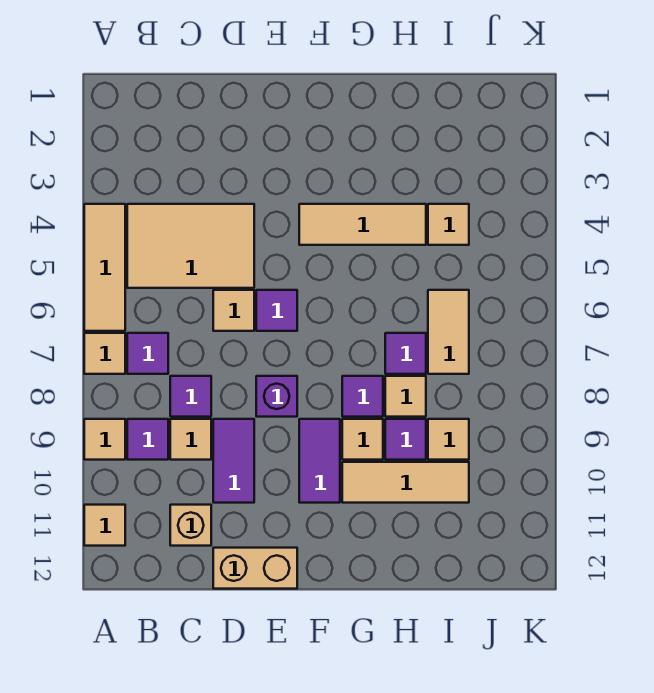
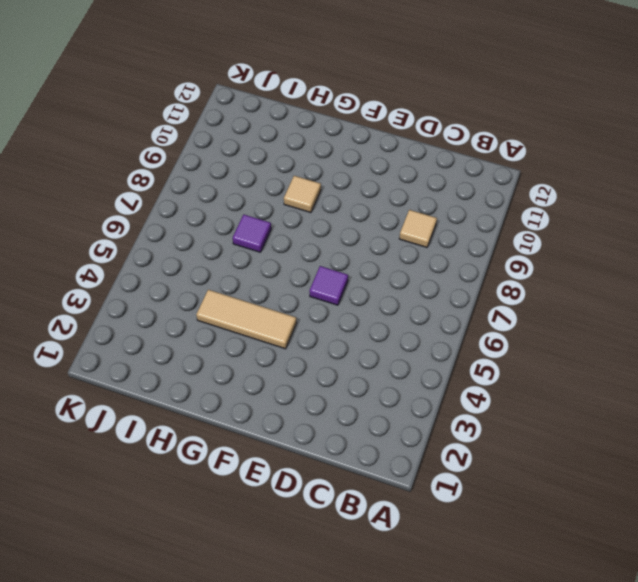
none -> tan tile A4:A6 level 1
none -> tan tile A7 level 1
none -> tan tile A9 level 1

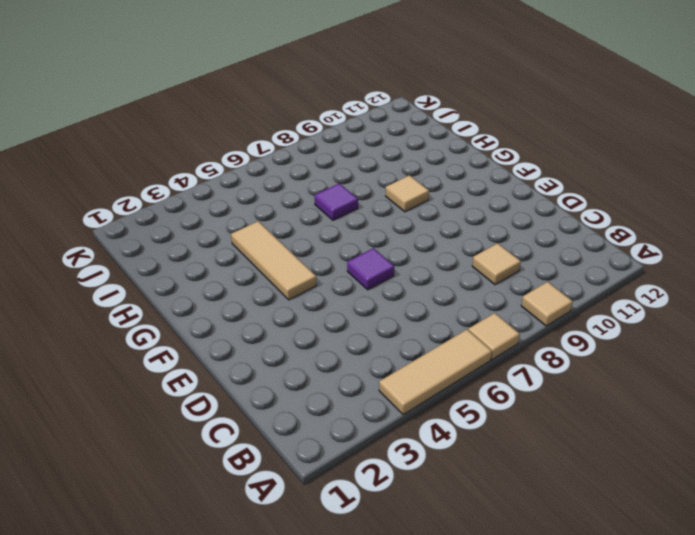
none -> tan tile A11 level 1
none -> tan tile B4:D5 level 1
none -> purple tile B7 level 1

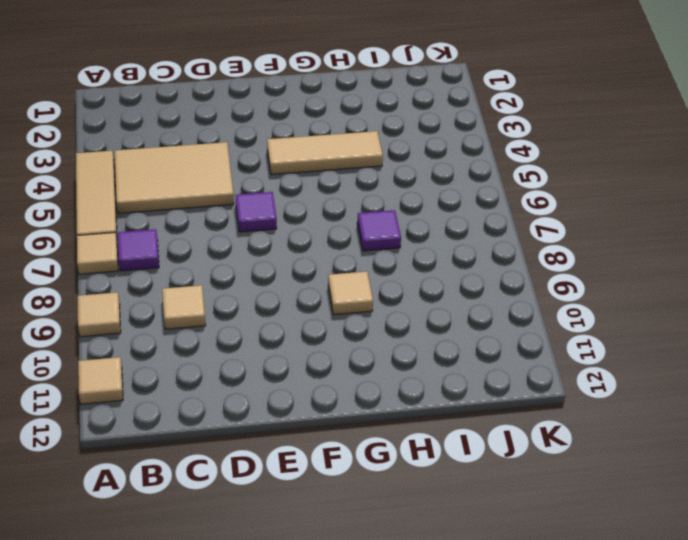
none -> purple tile B9 level 1
none -> purple tile C8 level 1
none -> tan brick C11 level 1

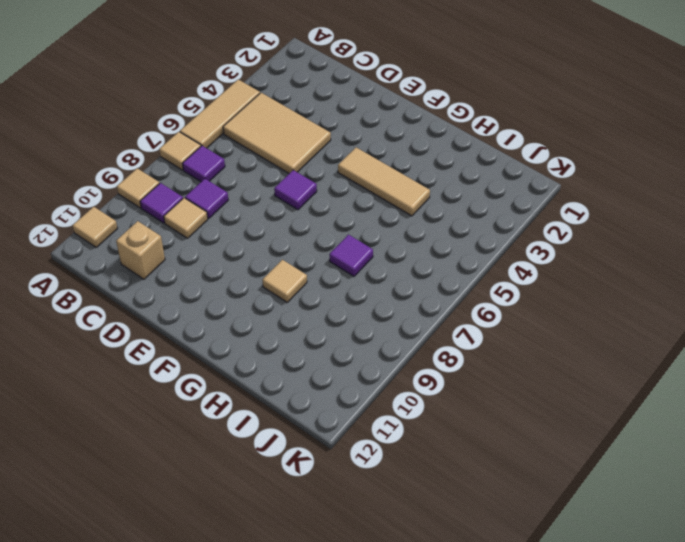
none -> tan tile D6 level 1
none -> purple tile D9:D10 level 1
none -> tan brick D12:E12 level 1

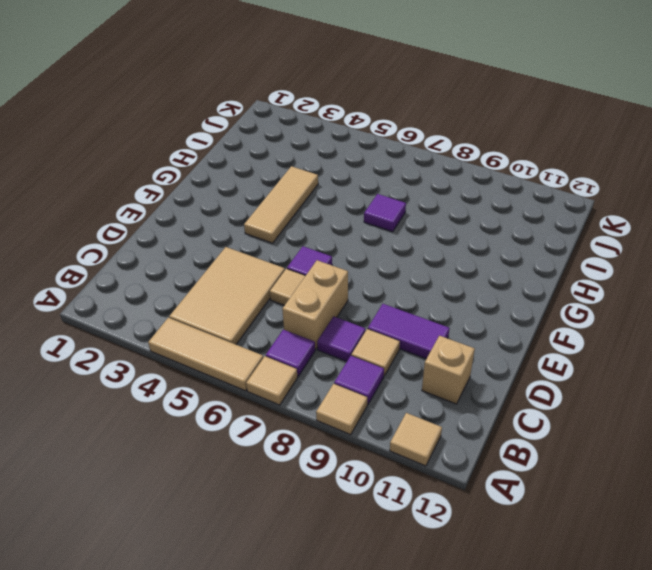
tan brick C7:D7 level 1 -> tan brick D12:E12 level 1
none -> purple brick E8 level 1
none -> purple tile F9:F10 level 1
none -> purple tile G8 level 1

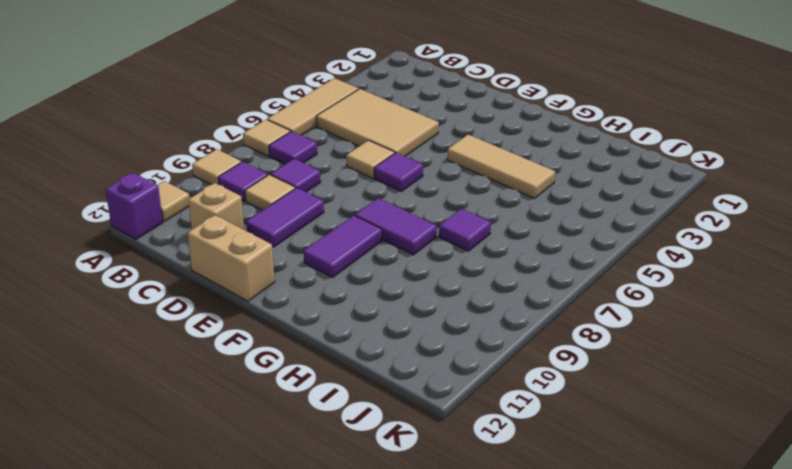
purple brick A12 level 1 -> purple brick E8 level 1
purple tile F8:G8 level 1 -> purple tile G8 level 1
none -> tan tile G9 level 1
none -> tan tile G10:I10 level 1
none -> tan tile H8 level 1

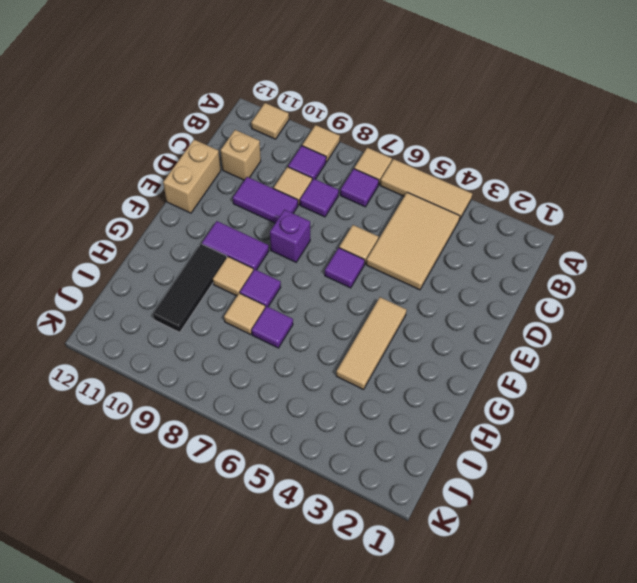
black tile G10:I10 level 1 -> tan tile G10:I10 level 1
none -> purple tile H9 level 1
none -> tan tile I4 level 1
none -> tan tile I6:I7 level 1

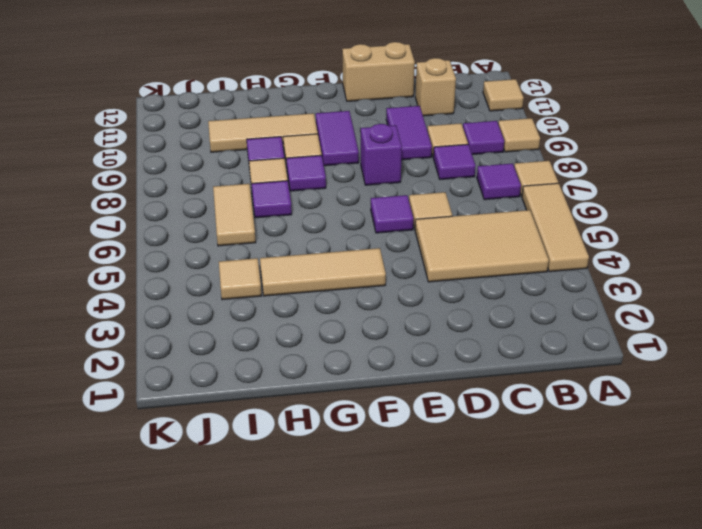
none -> tan tile I9 level 1

